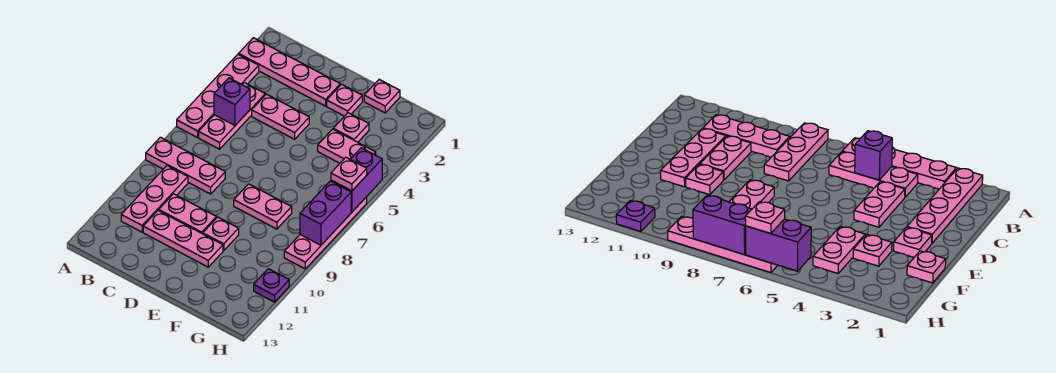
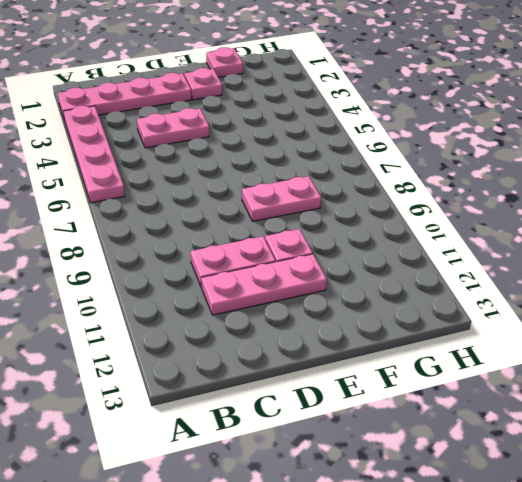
none -> pink plate A8:C8 level 1
none -> pink plate B4:B6 level 1
none -> pink plate B9:B11 level 1

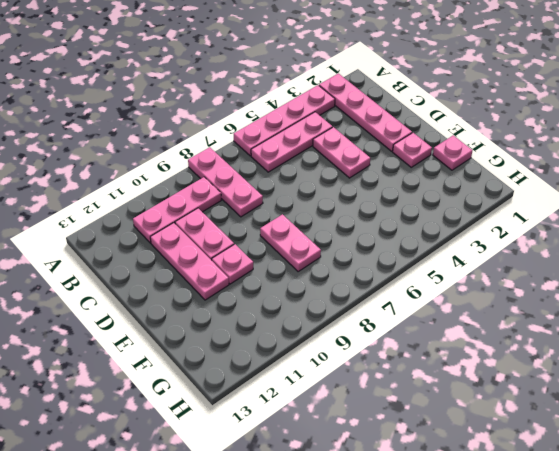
none -> pink plate F3 level 1
none -> pink plate F4:G4 level 1
none -> pink plate H6:H9 level 1

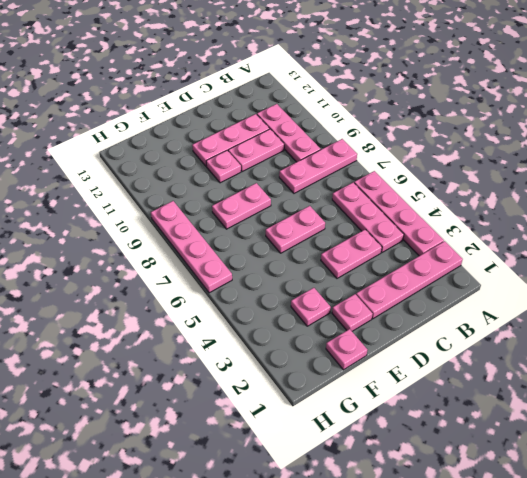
pink plate D6:E6 level 1 -> pink plate F4:G4 level 1
none -> purple plate H11 level 1
none -> purple brick B5 level 2
none -> purple brick H5:H6 level 2

